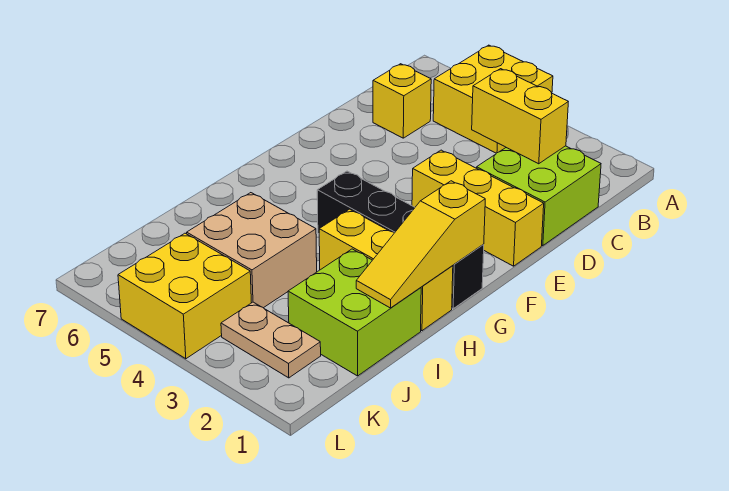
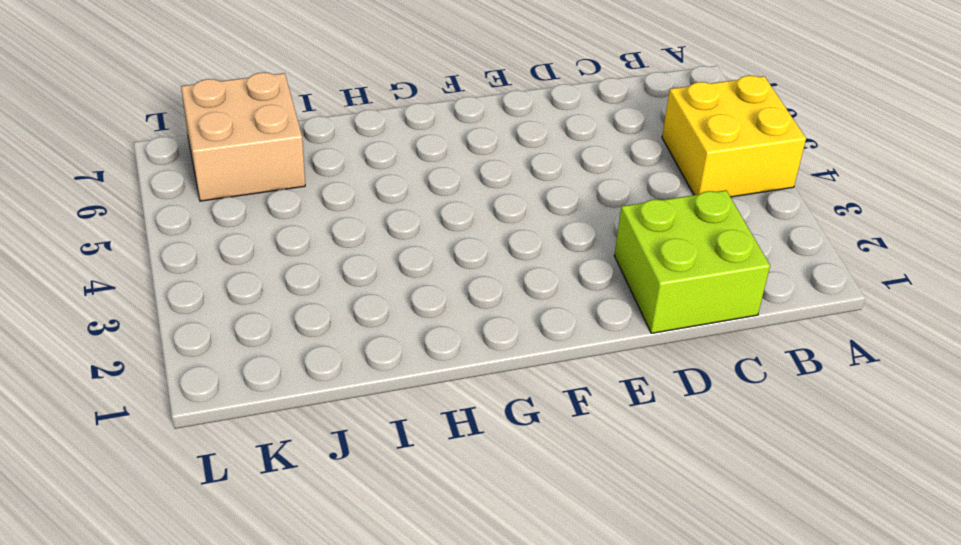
tan brick J6:K7 level 1 -> tan brick I4:J5 level 1
none -> yellow brick C6 level 1
none -> yellow brick E1:E3 level 1
none -> black brick G1:G4 level 1

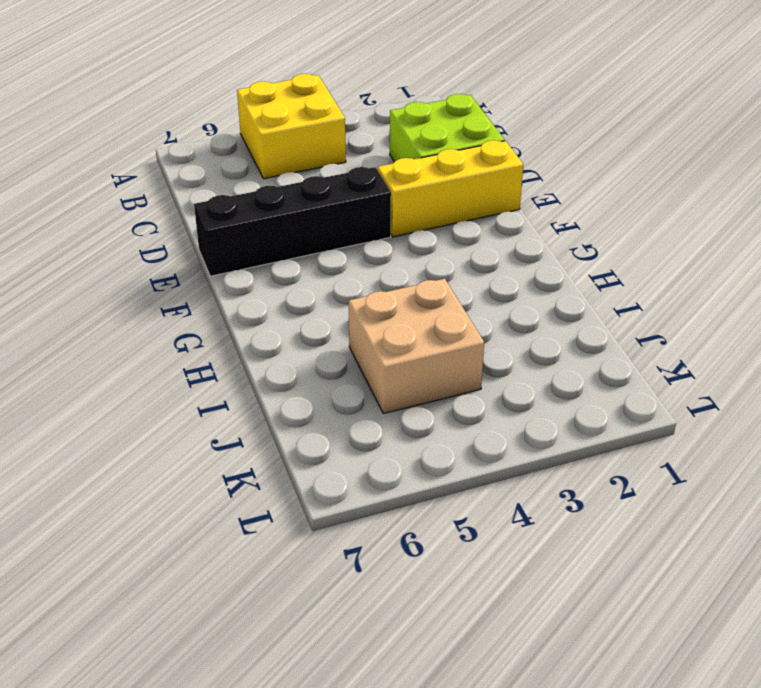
black brick E4:E7 level 1 -> black brick G1:G4 level 1
none -> yellow brick C6 level 1
none -> yellow brick H1:H3 level 1
none -> lime brick I1:J2 level 1

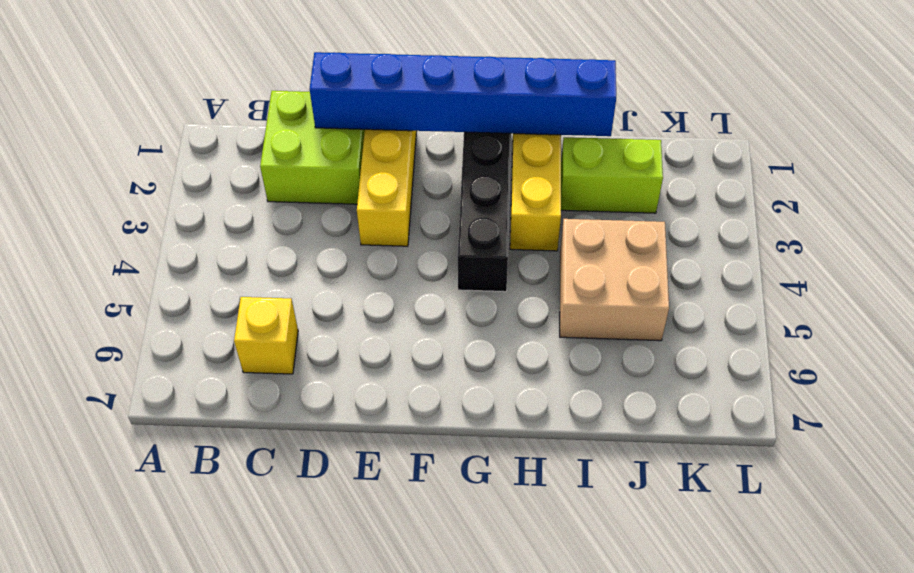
blue brick D1:I1 level 2 -> yellow slope G1:I1 level 2 top G
lime brick I2:J2 level 1 -> lime brick I1:J2 level 1
none -> yellow brick A4:B5 level 1
none -> tan plate K2:K3 level 1
none -> yellow brick K4:L5 level 1

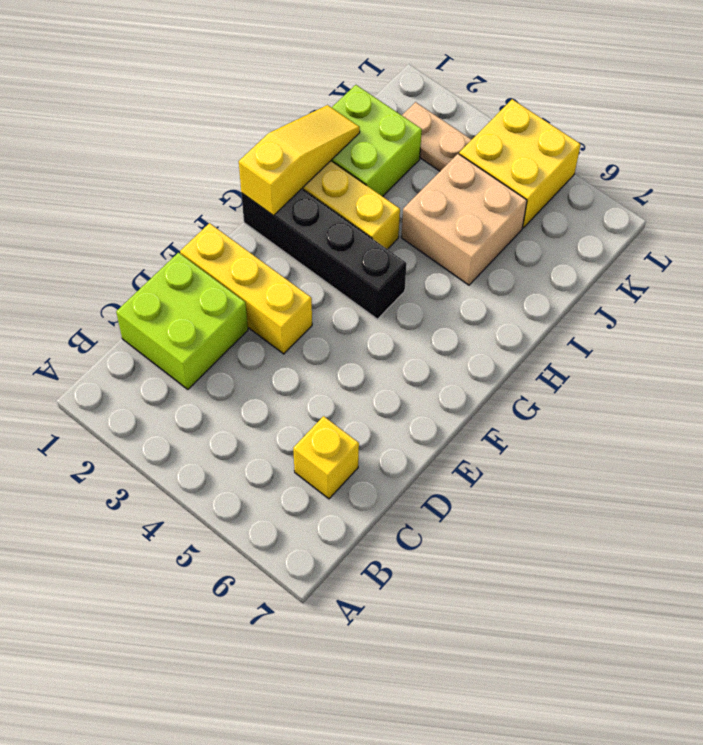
none -> yellow brick A4:B5 level 1
none -> yellow brick C2:C3 level 2

